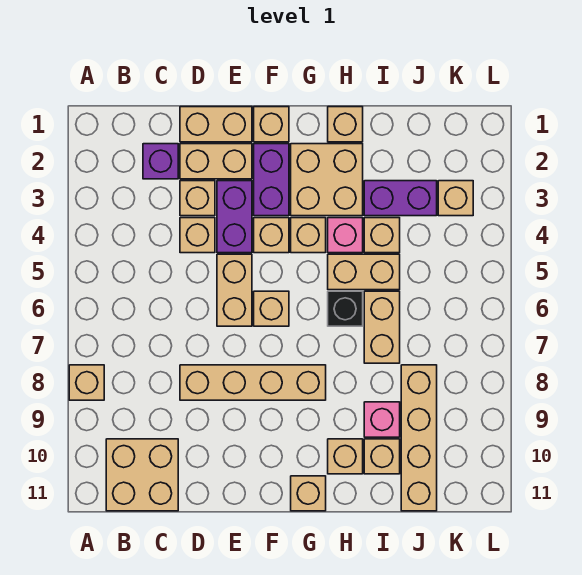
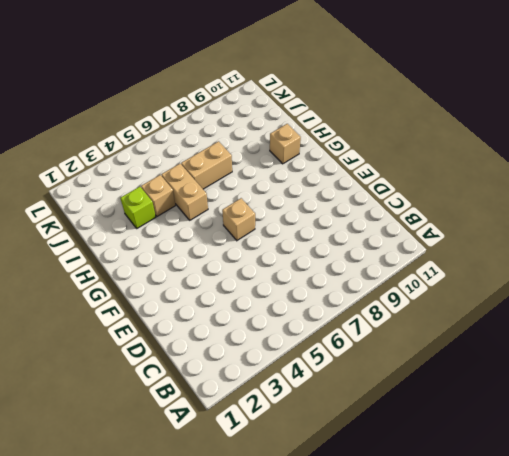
lime brick I3 level 1 -> purple brick I3:J3 level 1
none -> tan brick A8 level 1
none -> tan brick B10:C11 level 1
none -> purple brick C2 level 1

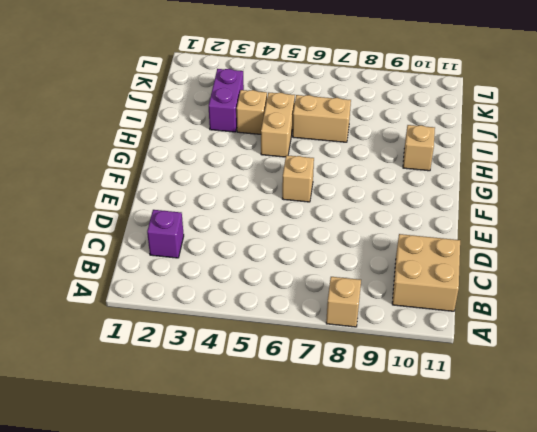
none -> tan brick D1:E1 level 1
none -> tan brick D2:E2 level 1
none -> tan brick D3 level 1

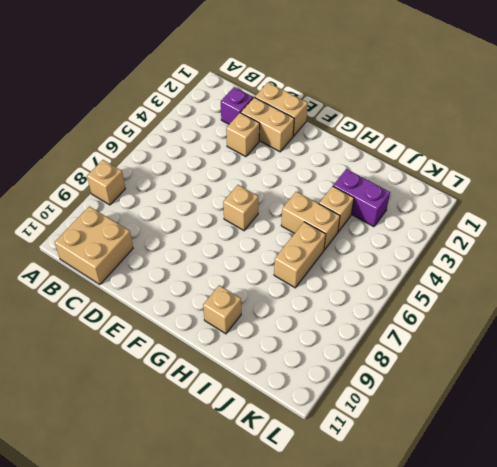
none -> tan brick D4 level 1
none -> tan brick D8:G8 level 1
none -> purple brick E3:E4 level 1

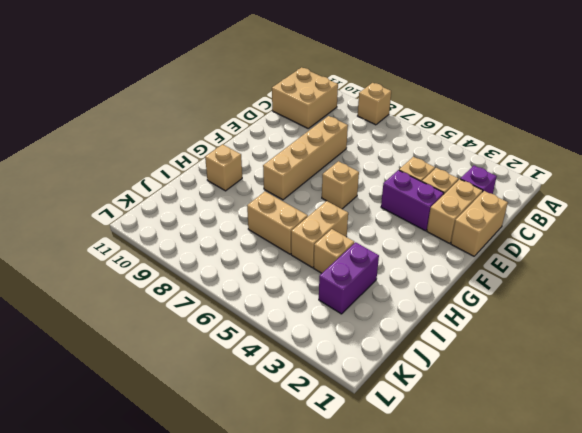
none -> tan brick E5:E6 level 1
none -> tan brick F1 level 1
none -> purple brick F2:F3 level 1

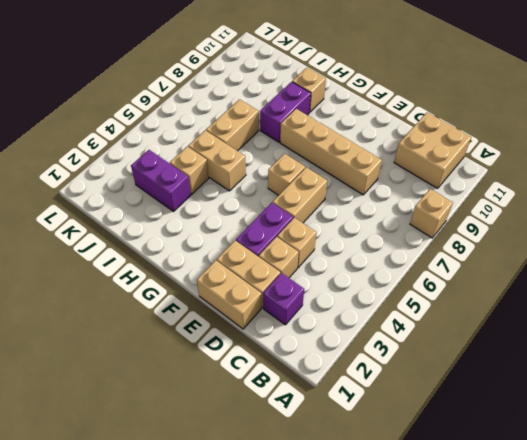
purple brick H8:H9 level 1 -> purple brick F2:F3 level 1
none -> tan brick F1 level 1
none -> tan brick F4 level 1
none -> tan brick G2:H3 level 1

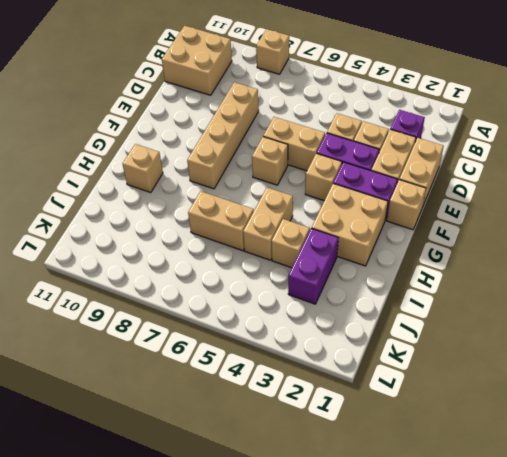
none -> tan brick G4 level 1
none -> tan brick G11 level 1
none -> tan brick H1 level 1

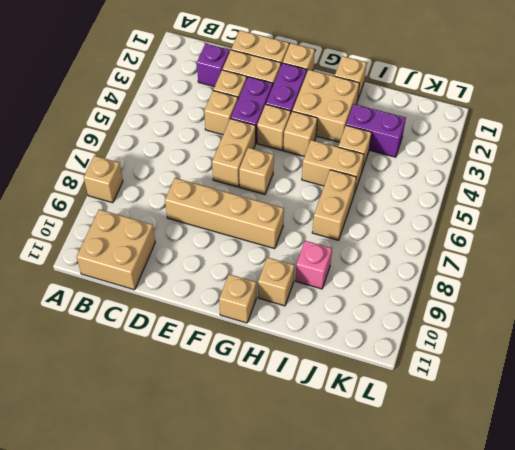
none -> pink brick H4 level 1
none -> black brick H6 level 1
none -> tan brick I10 level 1

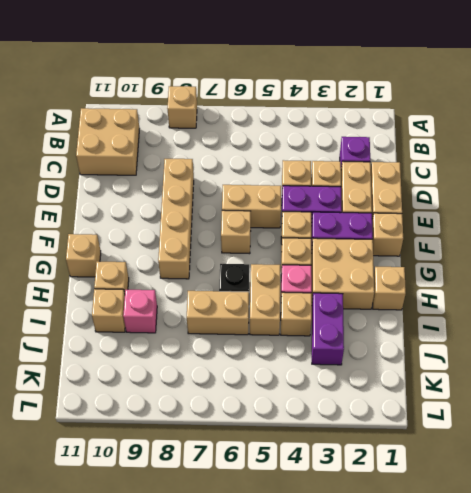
none -> tan brick J8:J11 level 1
none -> tan brick K3 level 1

